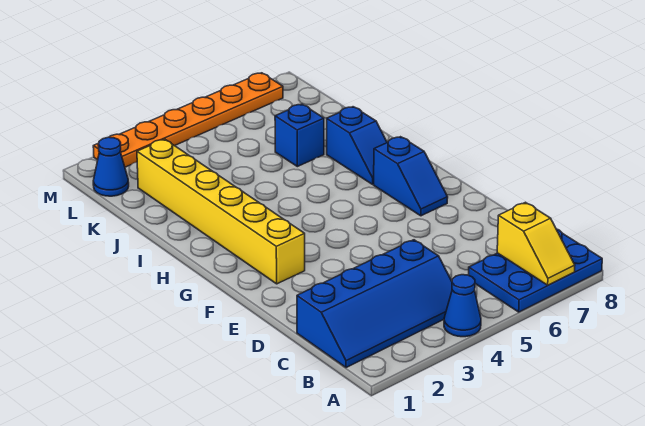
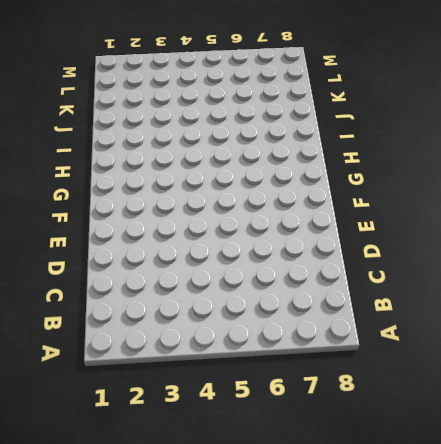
none -> blue cone A4 level 1
none -> blue plate A6:B8 level 1

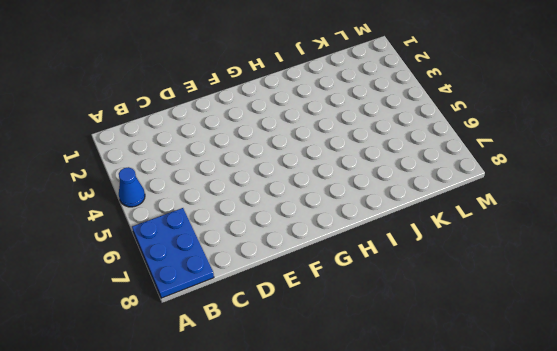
none -> blue slope B1:C4 level 1 top C
none -> yellow brick F2:K2 level 1

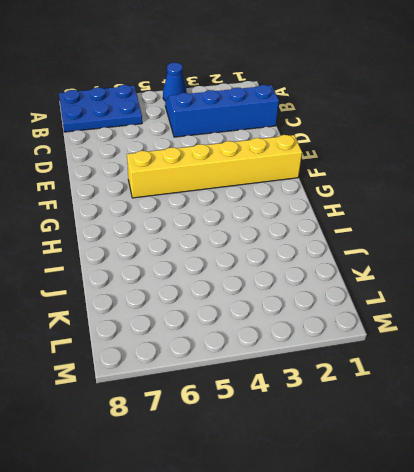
yellow brick F1:F6 level 1 -> yellow brick F2:K2 level 1
none -> blue slope F7:G7 level 1 top G
none -> blue slope H7:I7 level 1 top I

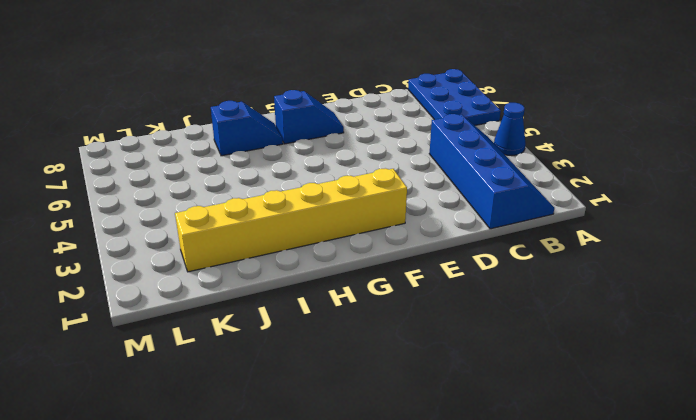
none -> blue brick J6 level 1
none -> blue cone L1 level 1

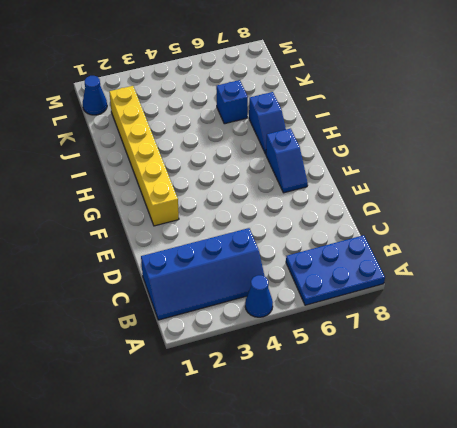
none -> orange plate M2:M7 level 1
none -> yellow slope A7:B7 level 2 top B

